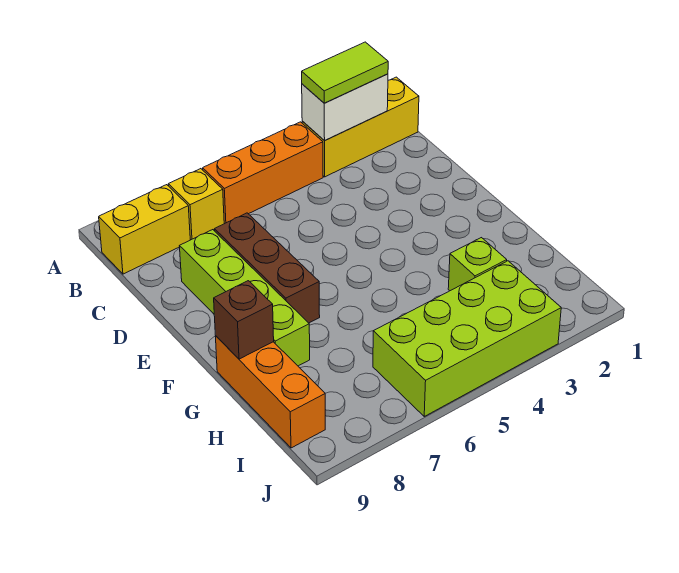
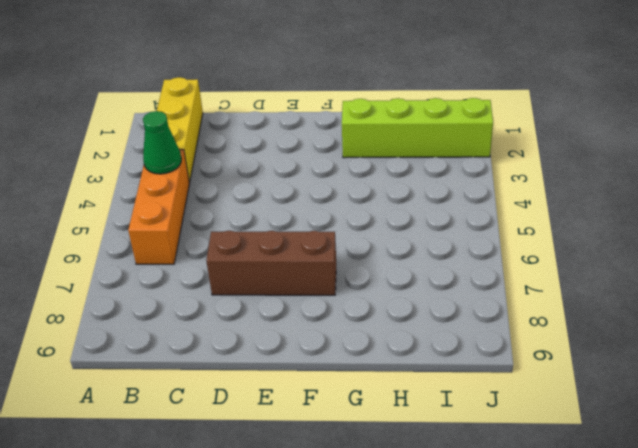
green cone B4 level 2 -> none
lime brick G2:J2 level 1 -> lime brick D8:G8 level 1
none -> yellow brick B7 level 1
none -> yellow brick B8:B9 level 1
none -> orange brick G9:I9 level 1

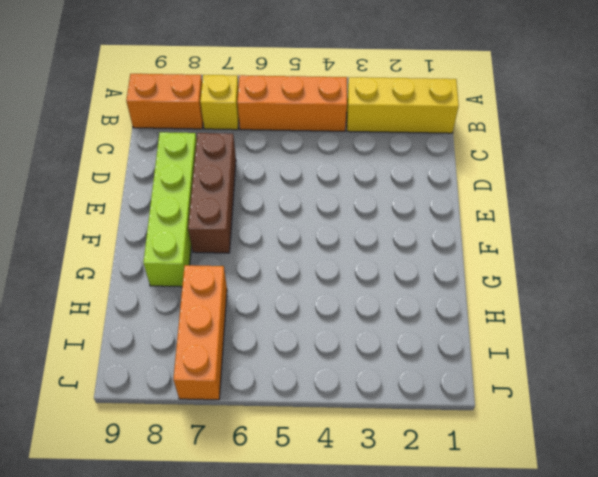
orange brick B8:B9 level 1 -> yellow brick B8:B9 level 1
orange brick H7:J7 level 1 -> orange brick G9:I9 level 1
none -> lime brick H3 level 1
none -> lime brick I3:J6 level 1
none -> white brick B2:B3 level 2

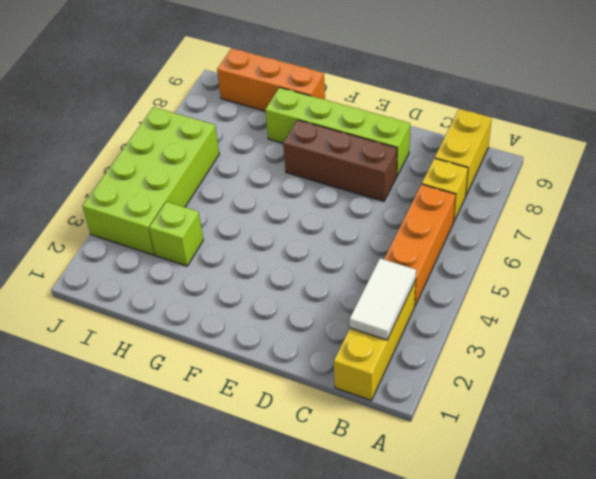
white tile B2:B3 level 2 -> white brick B2:B3 level 2
none -> brown brick G9 level 2
none -> lime tile B2:B3 level 3

